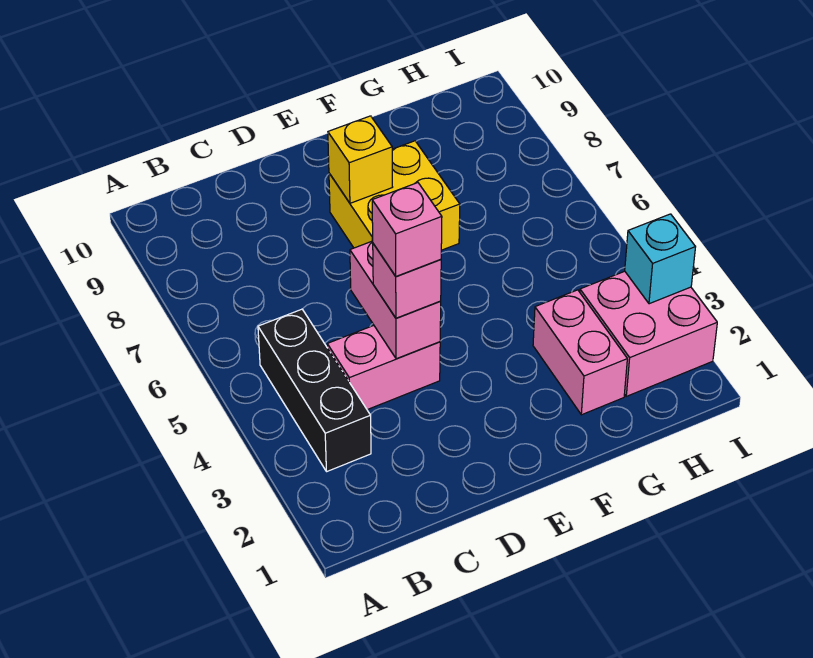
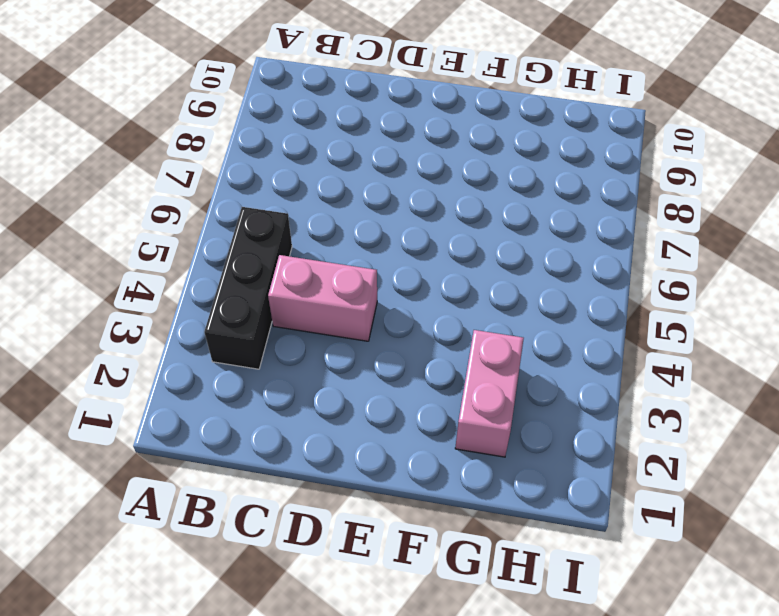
none -> yellow brick E7:F8 level 1
none -> pink brick H2:I3 level 1

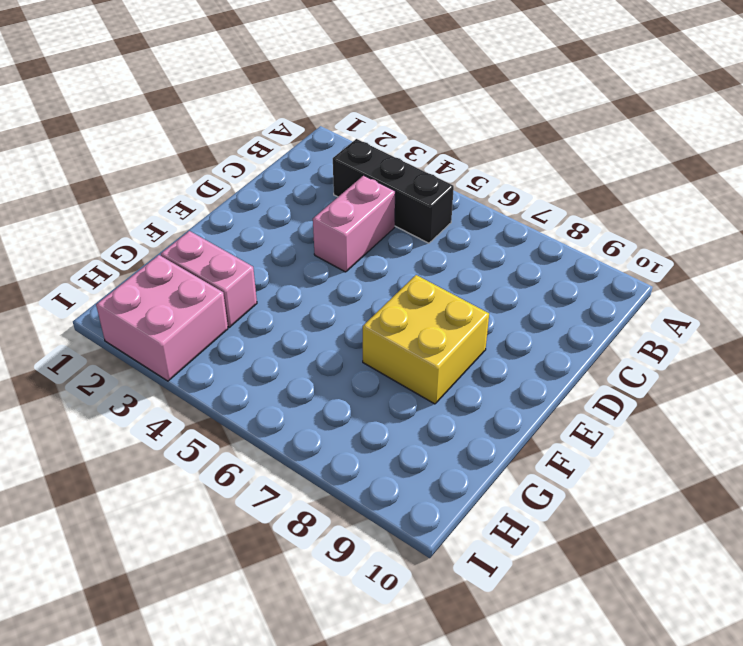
none -> pink brick D4:D5 level 2
none -> yellow brick E8 level 2

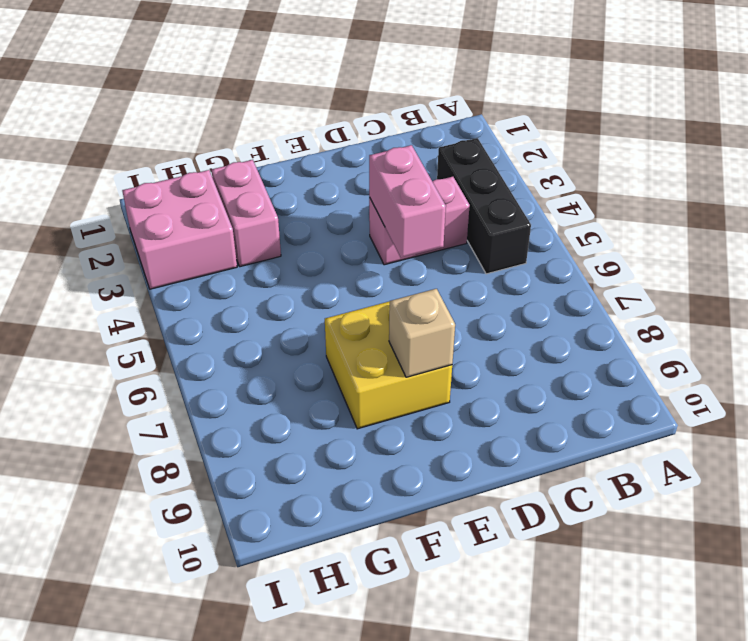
tan brick E8 level 2 -> yellow brick E8 level 2
none -> cyan brick I3 level 2
none -> pink brick D4 level 3

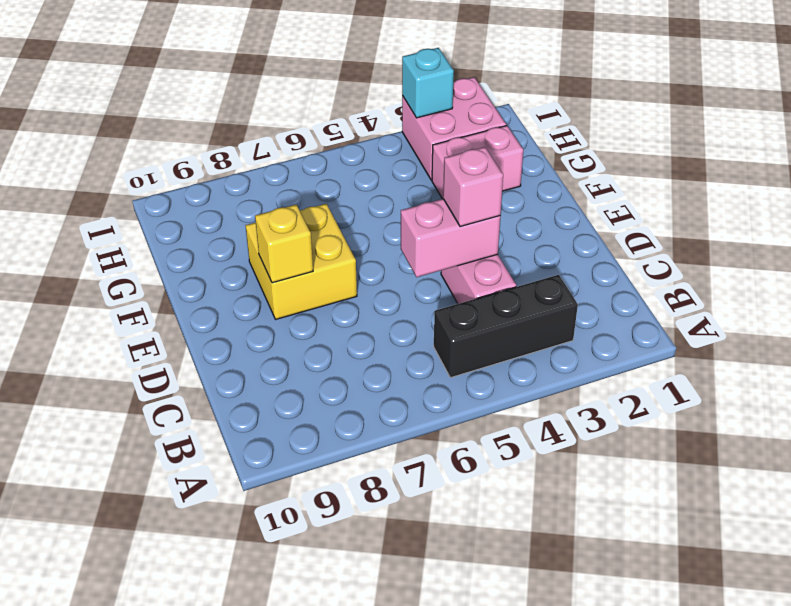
none -> pink brick D4 level 4

